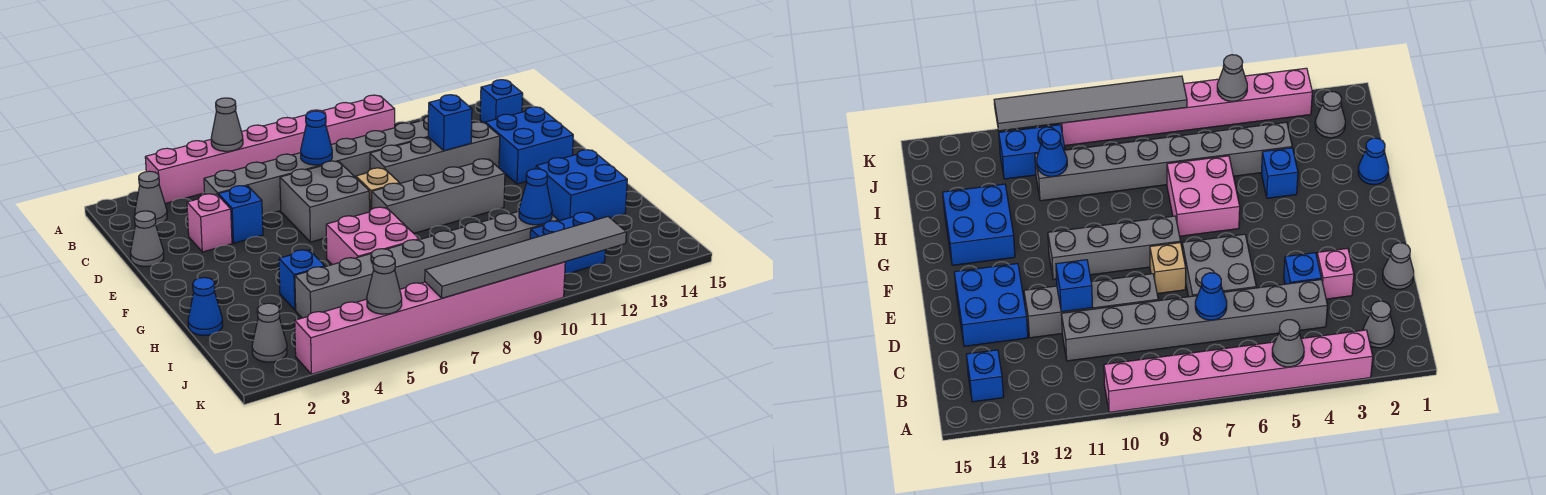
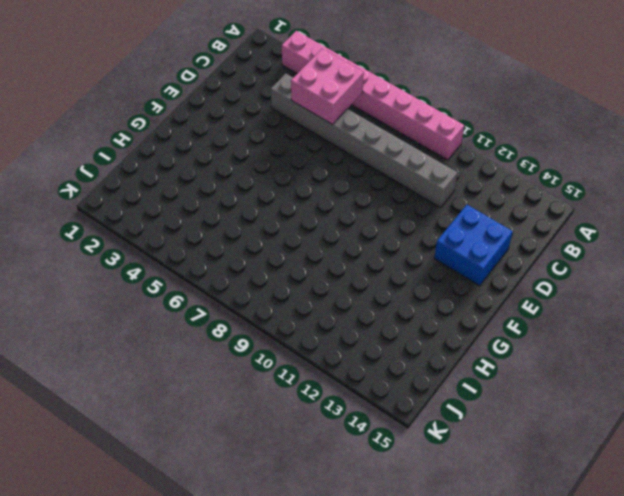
pink brick B5:C6 level 2 -> pink brick G6:H7 level 1
none -> grey cone B2 level 1
none -> blue brick B14 level 1
none -> grey cone D1 level 1

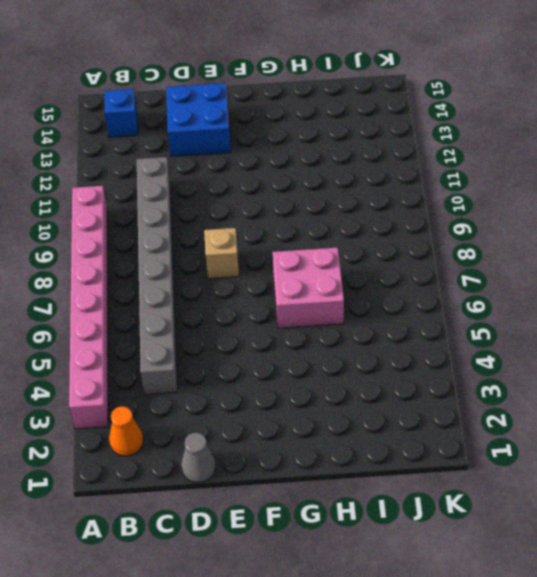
orange cone B2 level 1 -> grey cone B2 level 1
none -> pink brick D3 level 1
none -> blue brick D4 level 1
none -> grey brick D6:E7 level 1

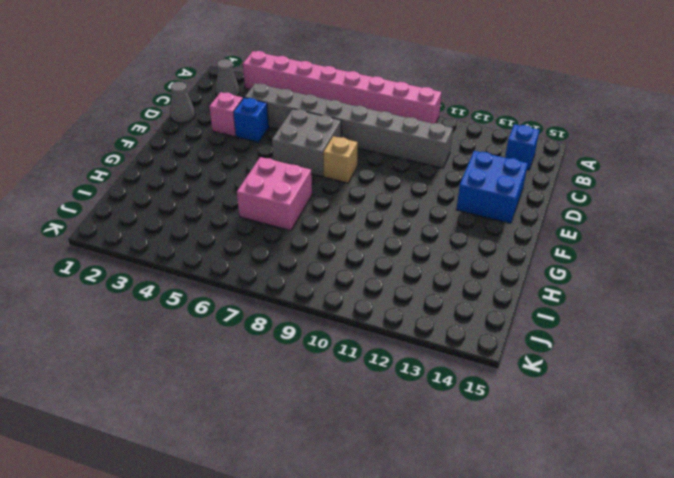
none -> grey brick D9:D12 level 1
none -> grey brick F8:F11 level 1
none -> blue brick G13:H14 level 1

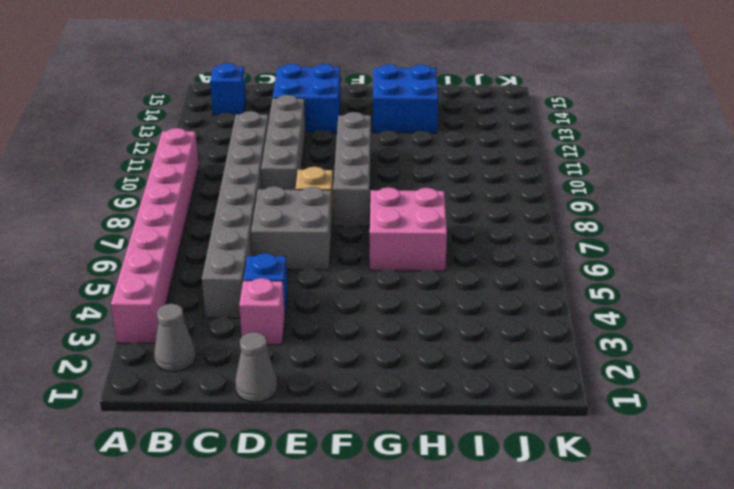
none -> blue cone H1 level 1
none -> blue brick H4 level 1
none -> grey brick I4:I11 level 1

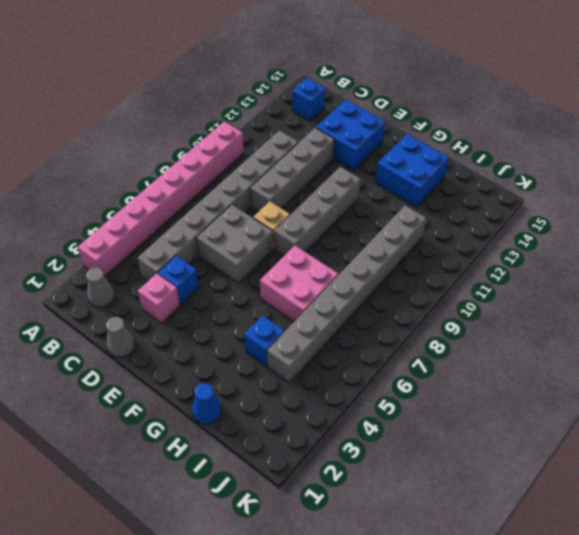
none -> grey cone J2 level 1
none -> blue brick J11:J12 level 1
none -> pink brick K3:K10 level 1

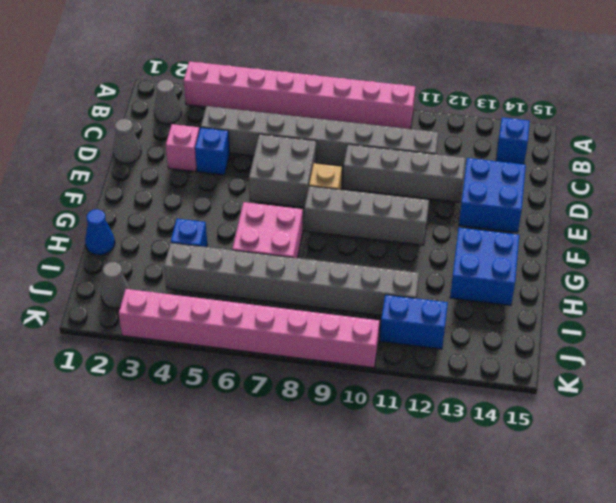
none -> grey cone A5 level 2
none -> blue cone C7 level 2
none -> blue brick D11 level 2

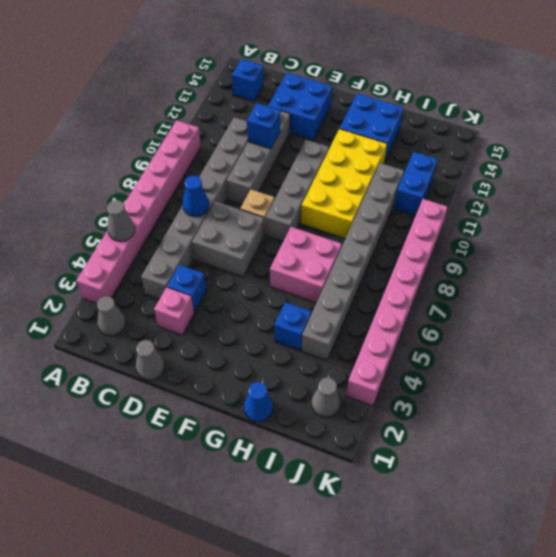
yellow brick G9:H12 level 1 -> none
none -> blue cone I11 level 2
none -> grey cone K5 level 2
none -> grey tile K7:K12 level 2

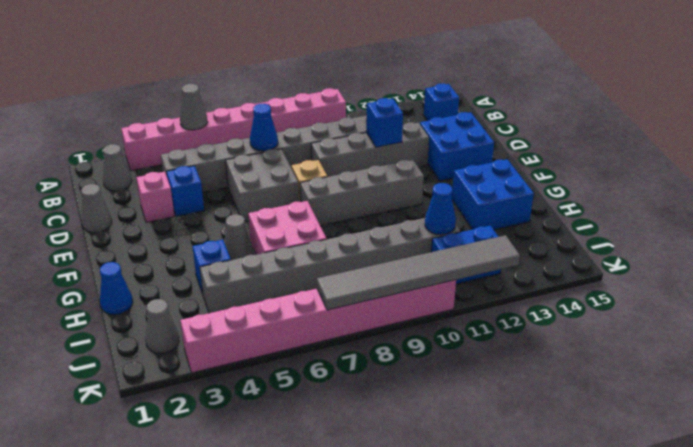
grey cone G5 level 1 -> grey cone K5 level 2

